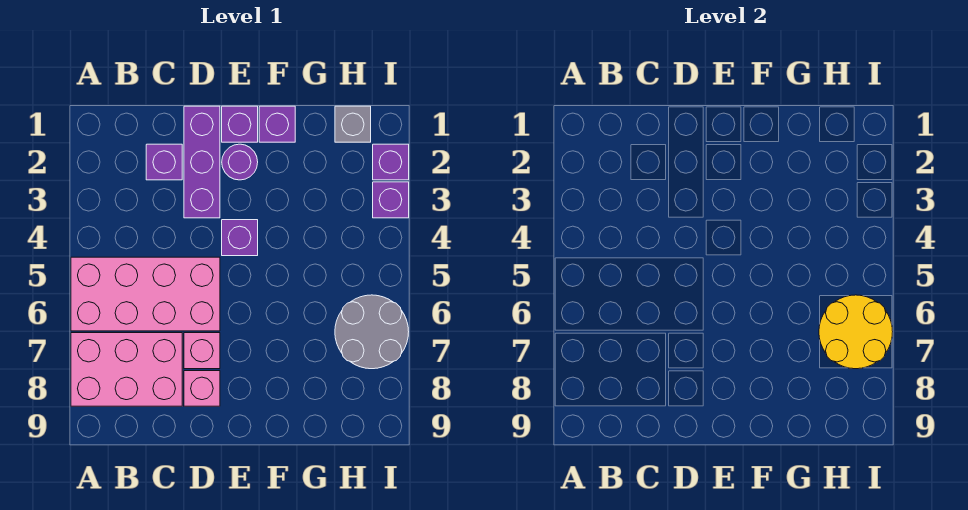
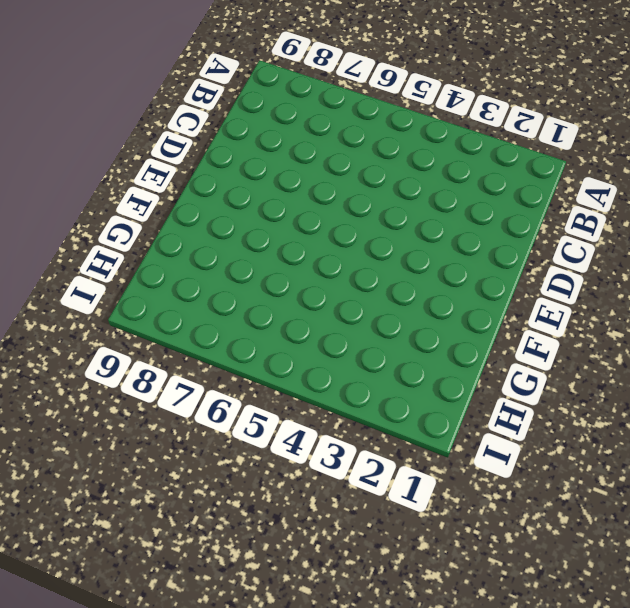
none -> pink brick A5:D6 level 1
none -> pink brick A7:C8 level 1
none -> purple brick C2 level 1

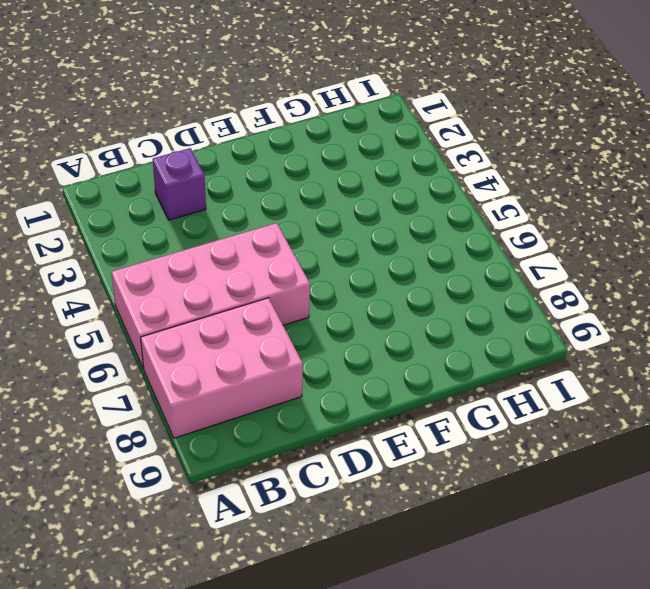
none -> purple brick D1:D3 level 1
none -> pink brick D7 level 1
none -> pink brick D8 level 1

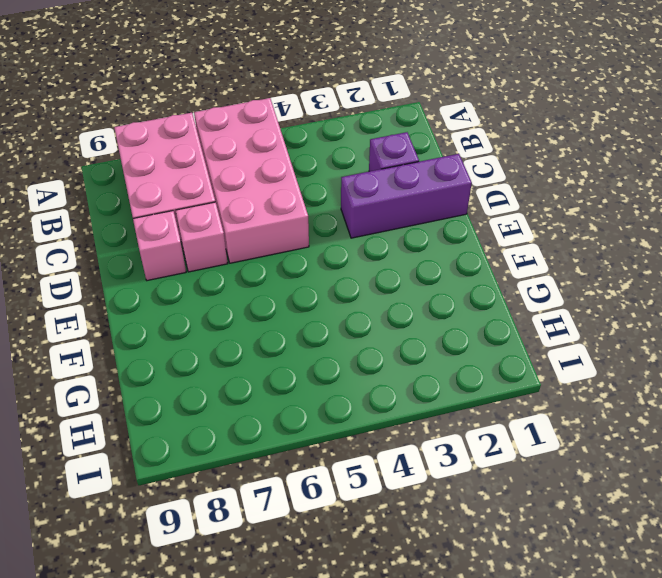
none -> purple brick E1 level 1
none -> purple round brick E2 level 1
none -> purple brick E4 level 1

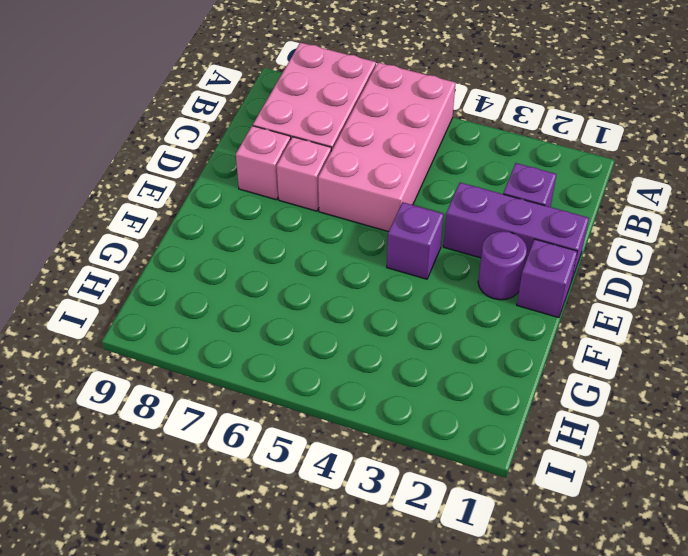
none -> purple brick F1 level 1
none -> grey brick H1 level 1
none -> grey round brick H6:I7 level 1

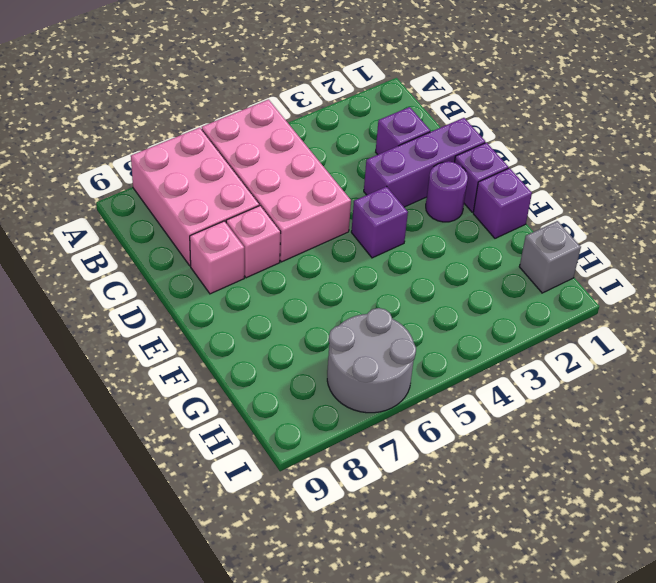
none -> purple brick I2 level 1
none -> purple brick I3 level 1
none -> yellow round brick H6:I7 level 2

